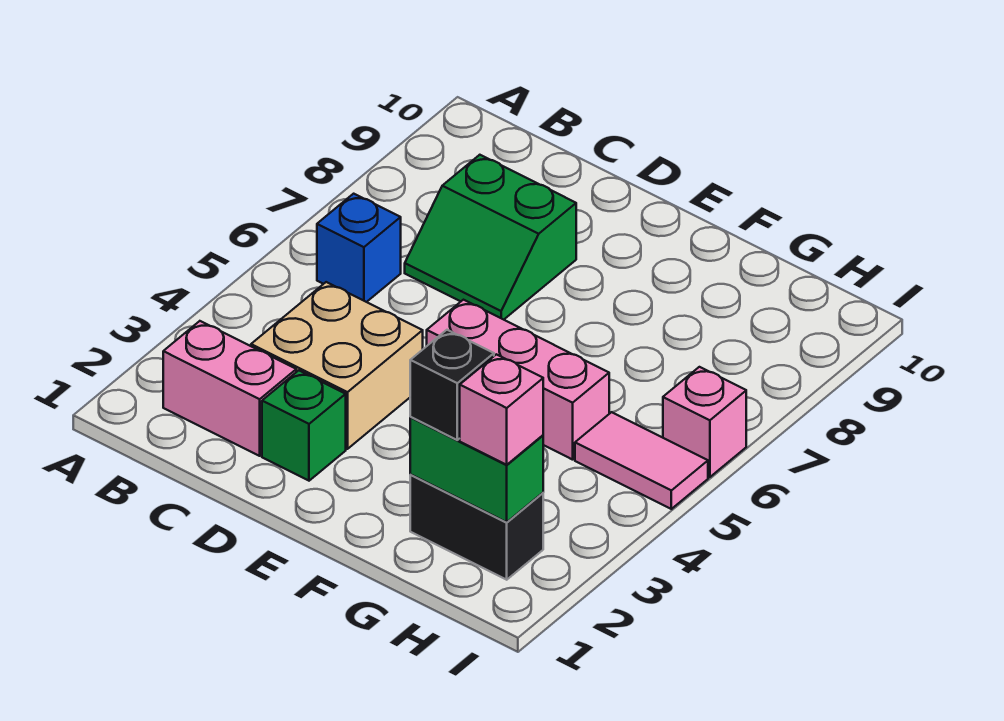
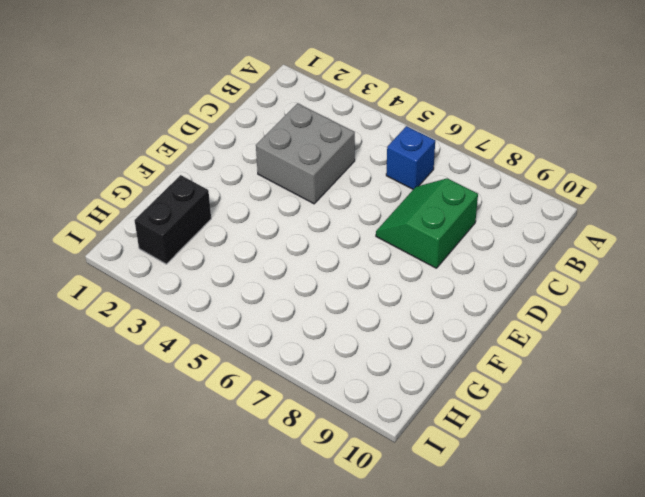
grey brick C3:D4 level 1 -> tan brick C3:D4 level 1
none -> pink brick B2:C2 level 1
none -> green brick D2 level 1
none -> pink brick E5:G5 level 1

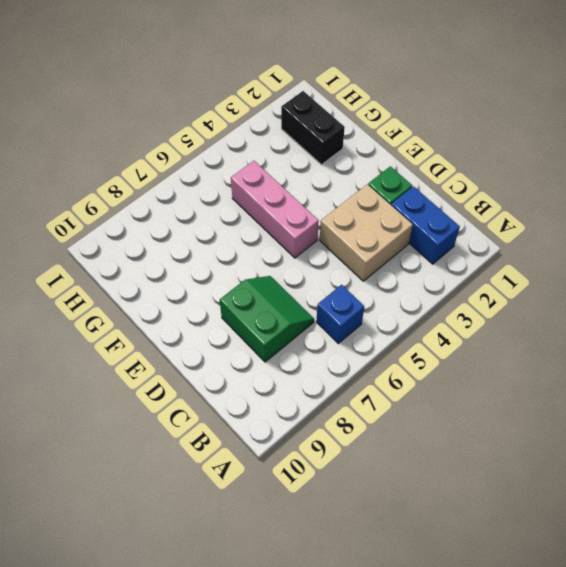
blue brick B2:C2 level 1 -> pink brick B2:C2 level 1
none -> pink tile H5:I5 level 1
none -> pink brick I6 level 1
none -> green brick G2:H2 level 2

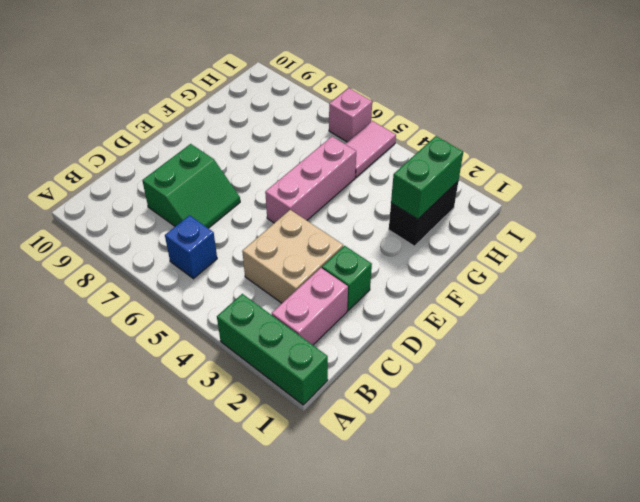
green brick A1:A3 level 1 -> none
none -> black brick G2 level 3
none -> pink brick H2 level 3

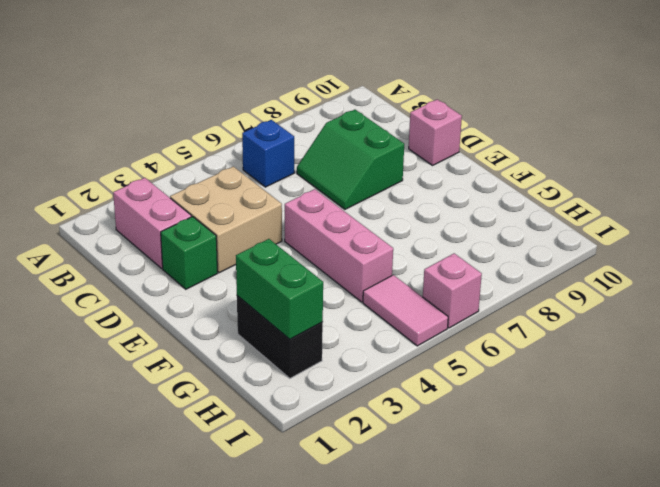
pink brick D10 level 1 -> pink brick H2 level 3
none -> black brick G2 level 3

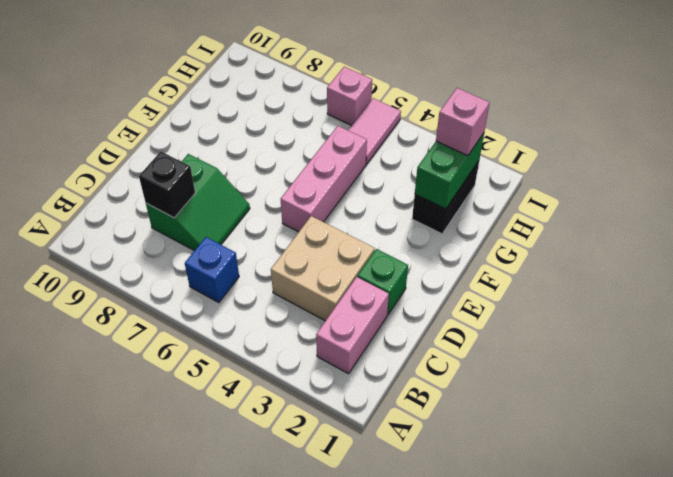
black brick C8 level 2 -> black brick G2 level 3

